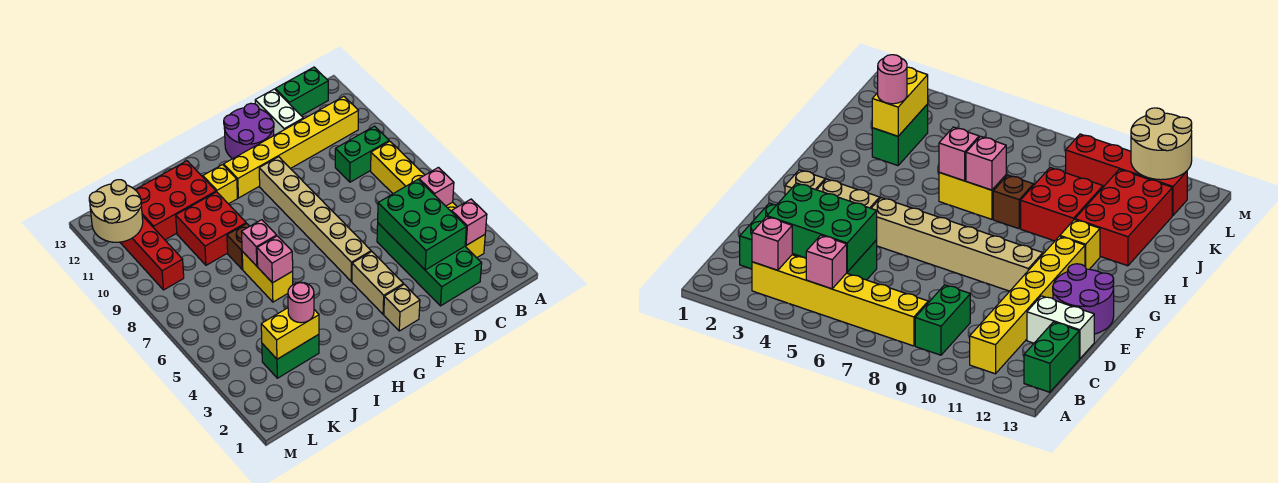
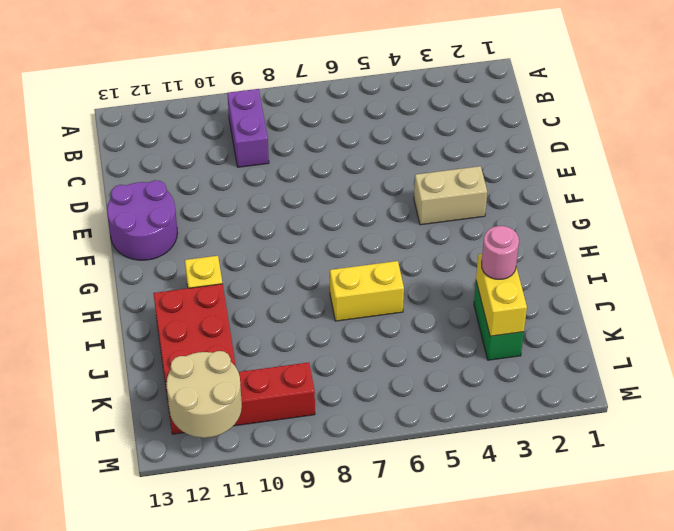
purple brick B9:C9 level 1 -> green brick B9:C9 level 1
none -> yellow brick B3:B8 level 1
none -> yellow brick B11:G11 level 1
none -> green brick B13:C13 level 1

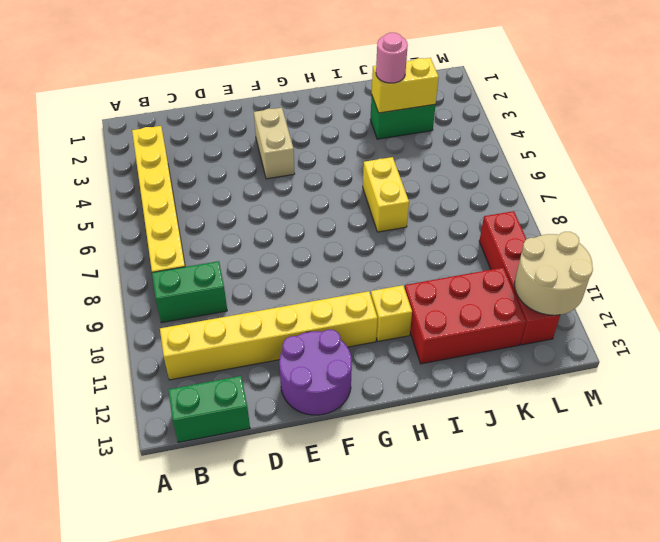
none -> green brick C2:D5 level 1
none -> white brick D12:D13 level 1
none -> tan brick F2 level 1

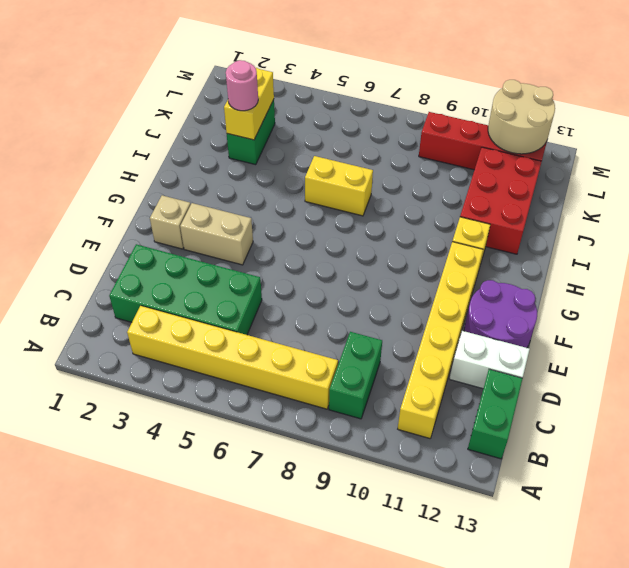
none -> tan brick F5:F10 level 1
none -> brown brick I8 level 1
none -> red brick I9:J10 level 1

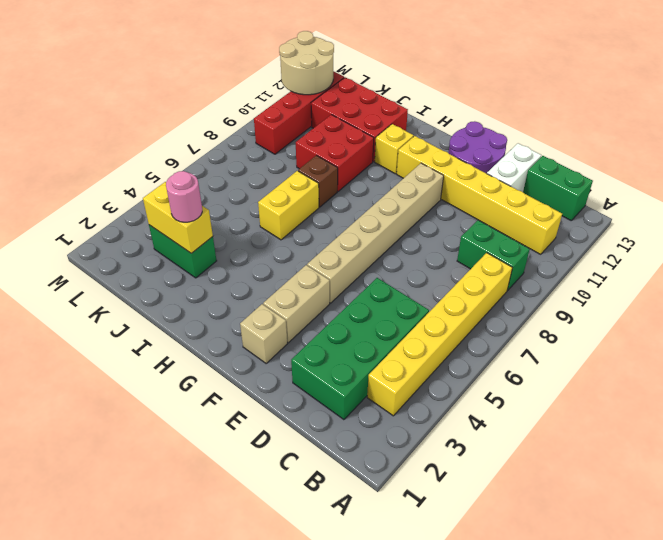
none -> pink brick B3 level 2
none -> pink brick B5 level 2
none -> green brick C3:D5 level 2

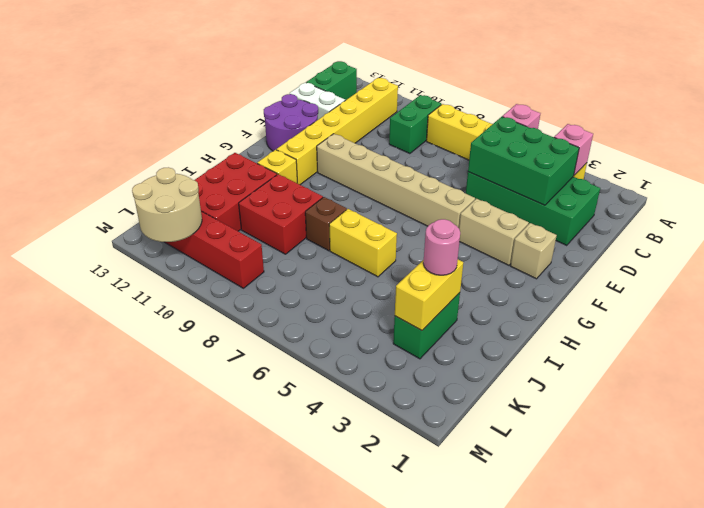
none -> pink brick I6 level 2
none -> pink brick I7 level 2

